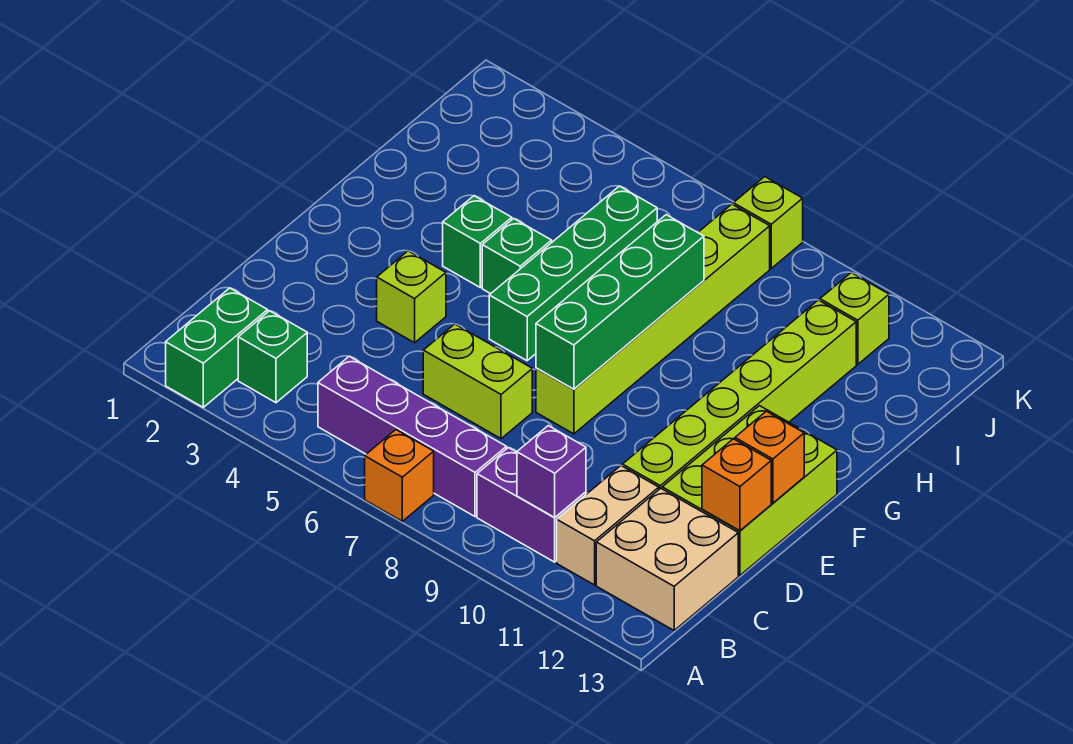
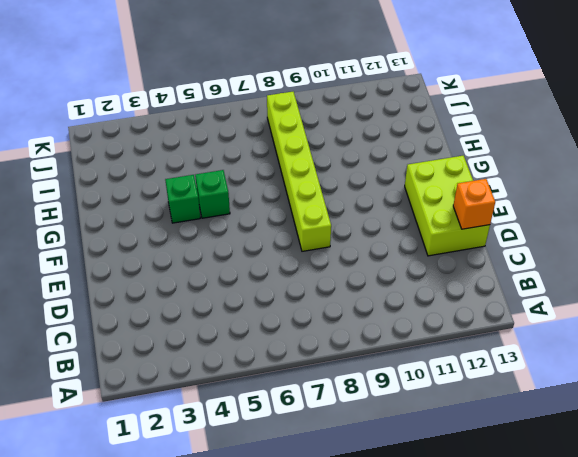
none -> green brick A2:B2 level 1
none -> orange brick A7 level 1
none -> green brick B3 level 1

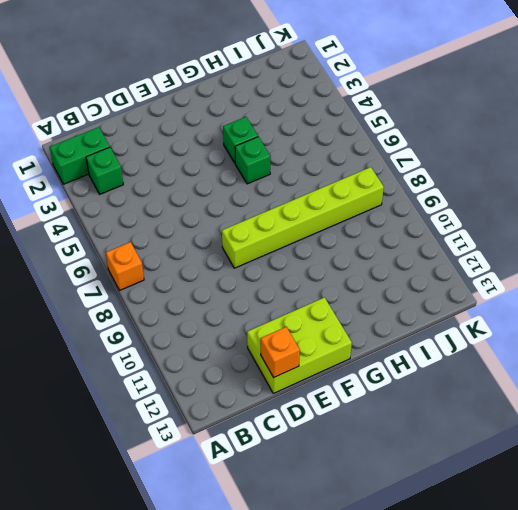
none -> purple brick B5:B8 level 1
none -> purple brick B9:B10 level 1
none -> tan brick B11:C11 level 1

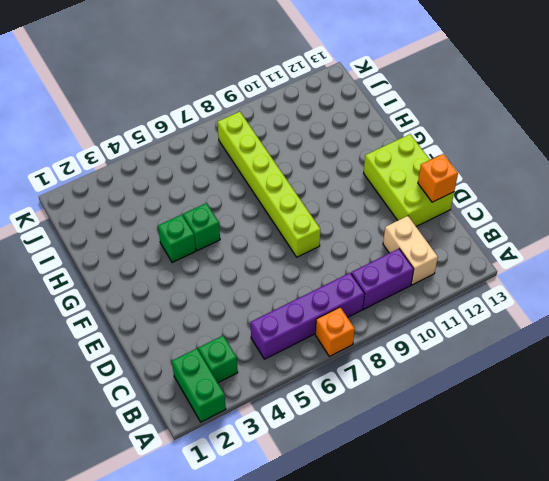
none -> tan brick B12:C13 level 1
none -> lime brick D6:D7 level 1
none -> lime brick D11:I11 level 1

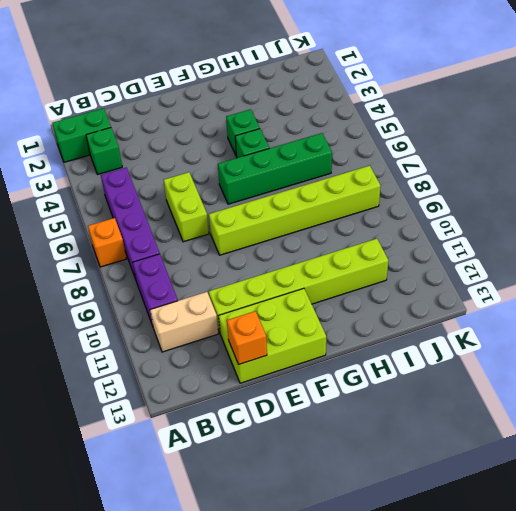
none -> tan brick B12:C13 level 1
none -> lime brick E4 level 1
none -> lime brick J11 level 1

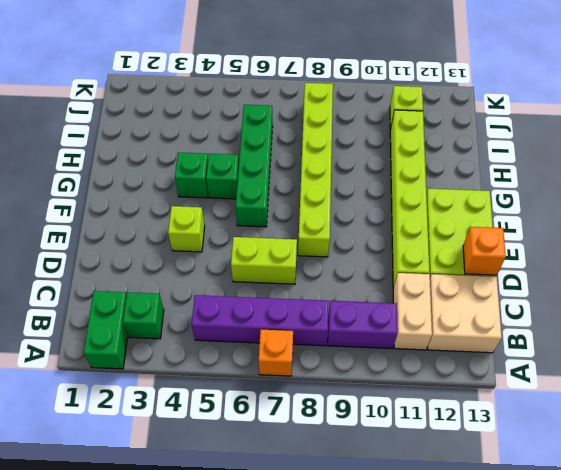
none -> lime brick K8 level 1
none -> purple brick B10 level 2
none -> green brick E8:H8 level 2

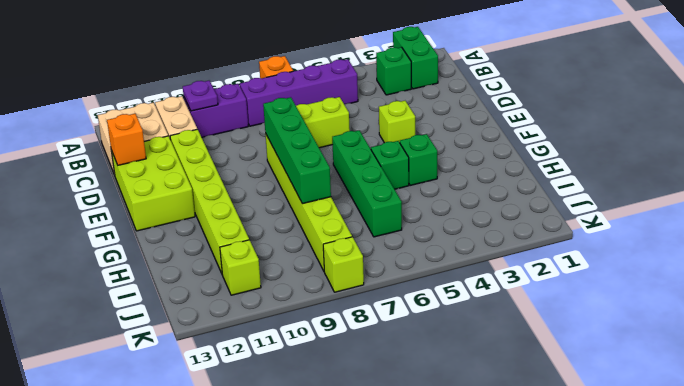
purple plate B10 level 2 -> purple brick B10 level 2
none -> orange brick E13 level 2

